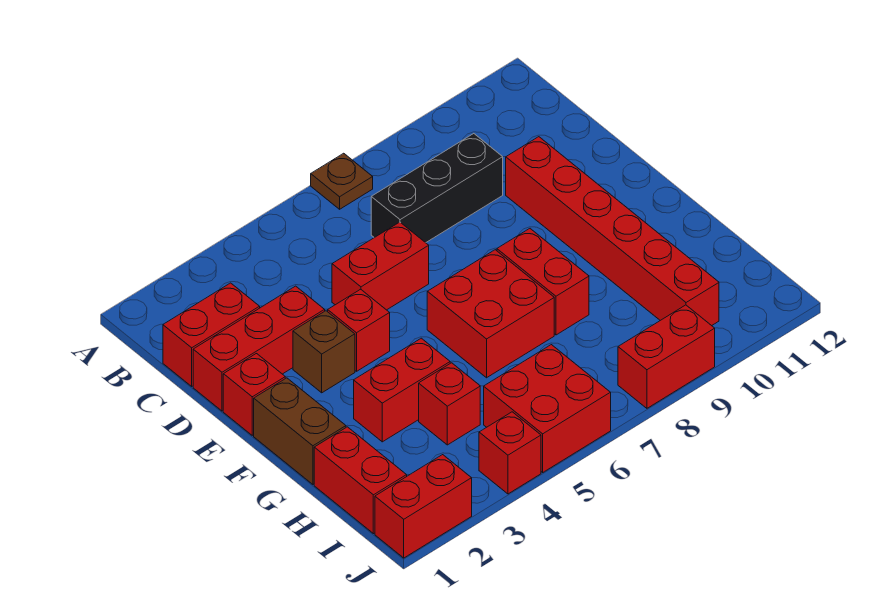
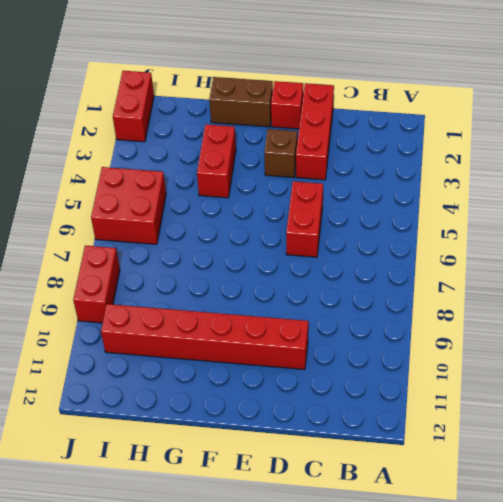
none -> brown plate A7 level 1
none -> red brick C1:C2 level 1
none -> black brick C7:C9 level 1

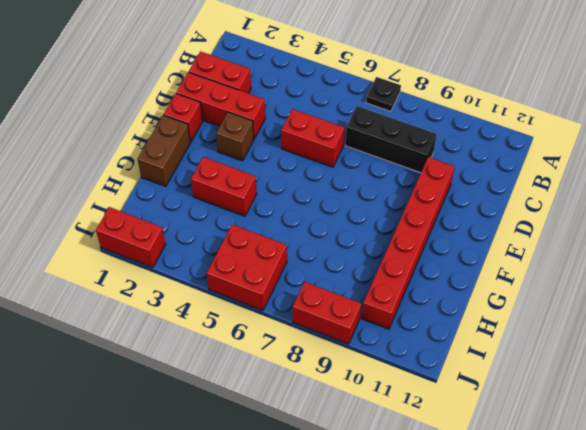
black plate A7 level 1 -> brown plate A7 level 1
none -> red brick E4 level 1
none -> red brick F6:G7 level 1
none -> red brick F8:G8 level 1

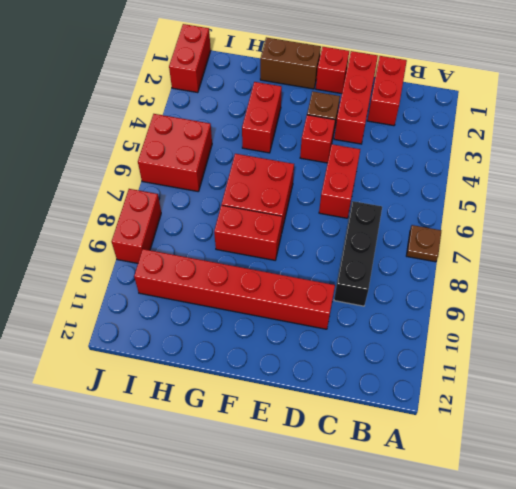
none -> red brick H1:I1 level 1
none -> red brick H4 level 1
none -> red brick J4 level 1

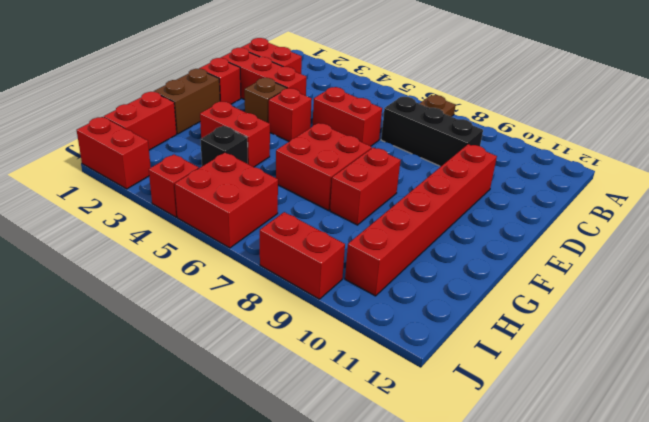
black brick H4 level 1 -> red brick H4 level 1

